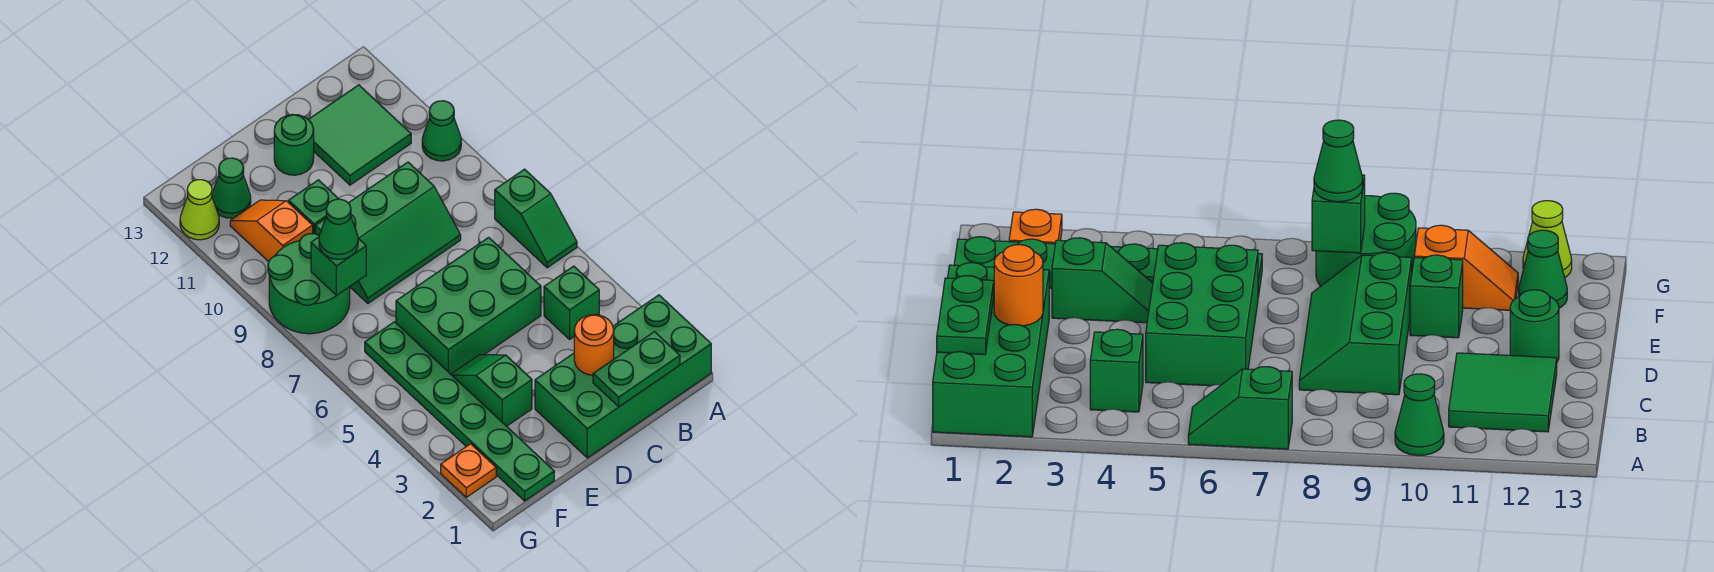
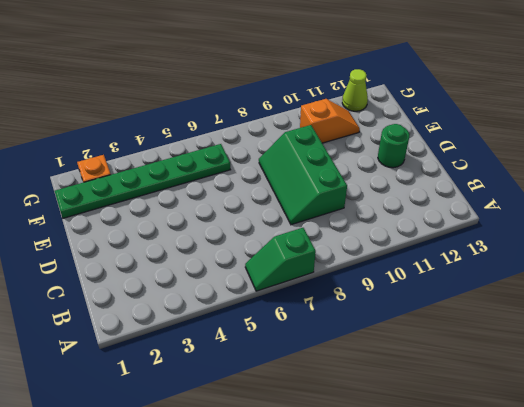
none -> green brick A1:D2 level 1
none -> green cone A10 level 1
none -> green brick B4 level 1

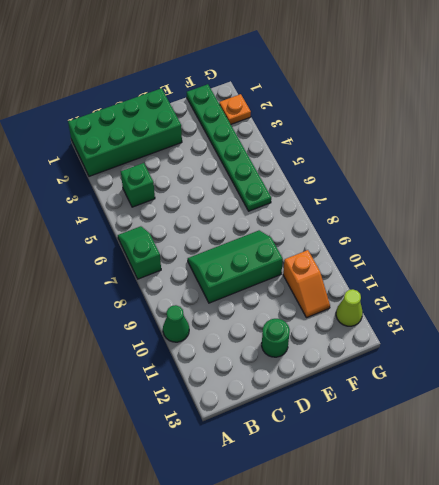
none -> green tile B11:C12 level 1
none -> green brick C5:E6 level 1
none -> green slope E3:E4 level 1 top 3

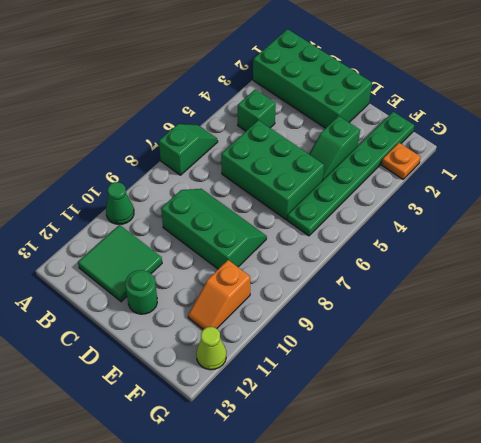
none -> green brick E10 level 1
none -> green round brick F8:G9 level 1
none -> green cone F12 level 1

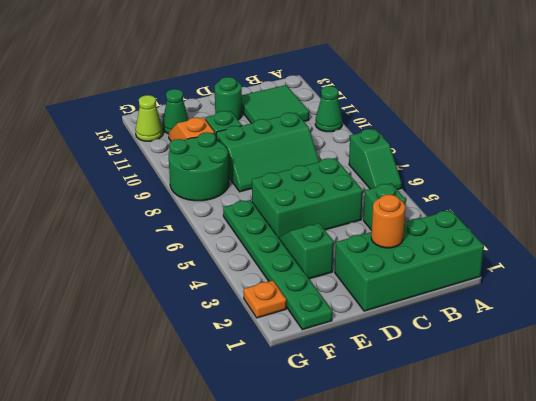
none -> green plate B1:C1 level 2
none -> green brick F8 level 2
none -> green cone F8 level 3

